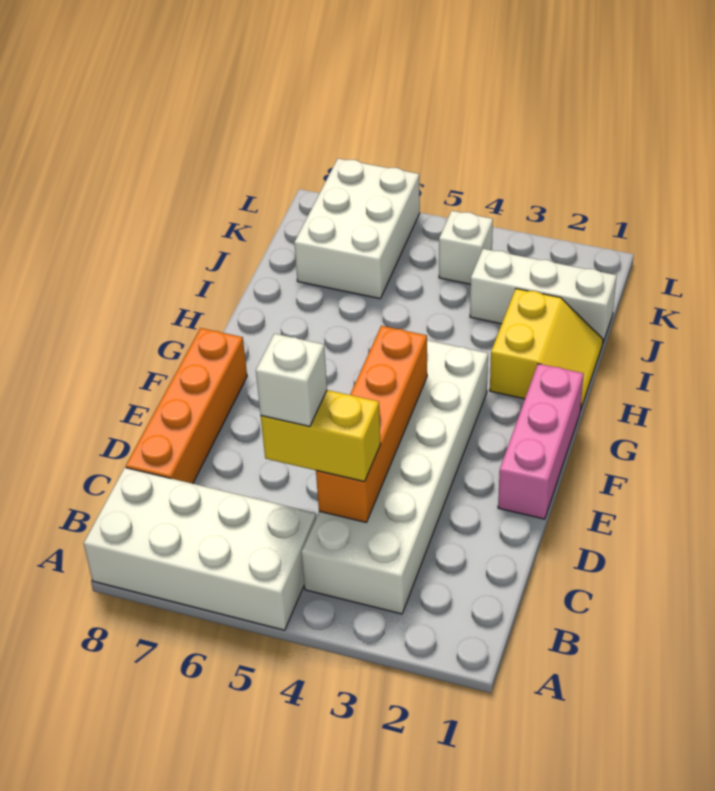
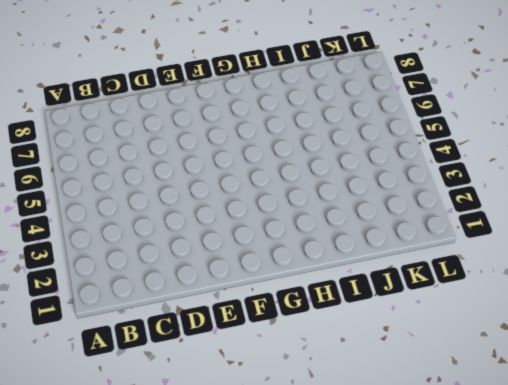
none -> white brick A5:B8 level 1
none -> white brick B3:G4 level 1

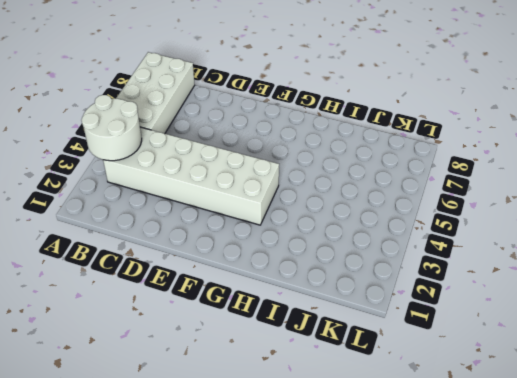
white round brick A3:B4 level 2 -> none
none -> orange brick C8:F8 level 1
none -> pink brick E1:G1 level 1

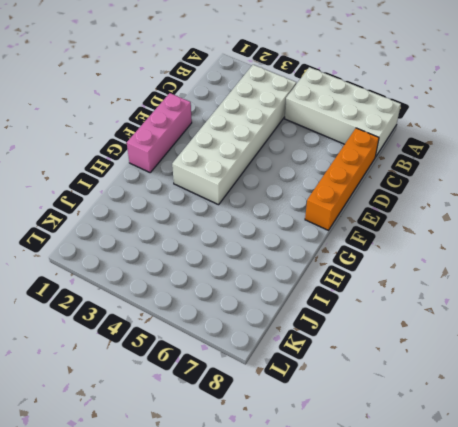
none -> yellow slope H1:I2 level 1 top 2
none -> white brick J1:J3 level 1

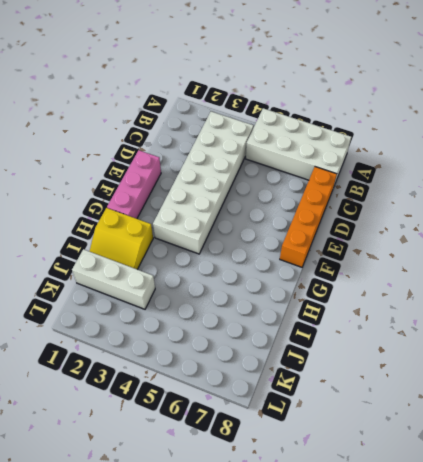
yellow slope H1:I2 level 1 top H -> yellow slope H1:I2 level 1 top 2
none -> white brick J6:L7 level 1
none -> white brick K4 level 1

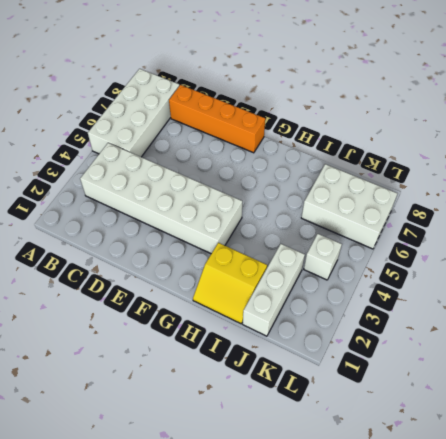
none -> pink brick E1:G1 level 1
none -> orange brick C4:F4 level 2

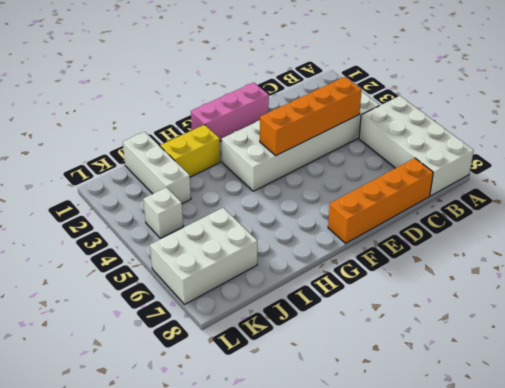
none -> yellow brick C4:C5 level 3
none -> white brick C5 level 4

